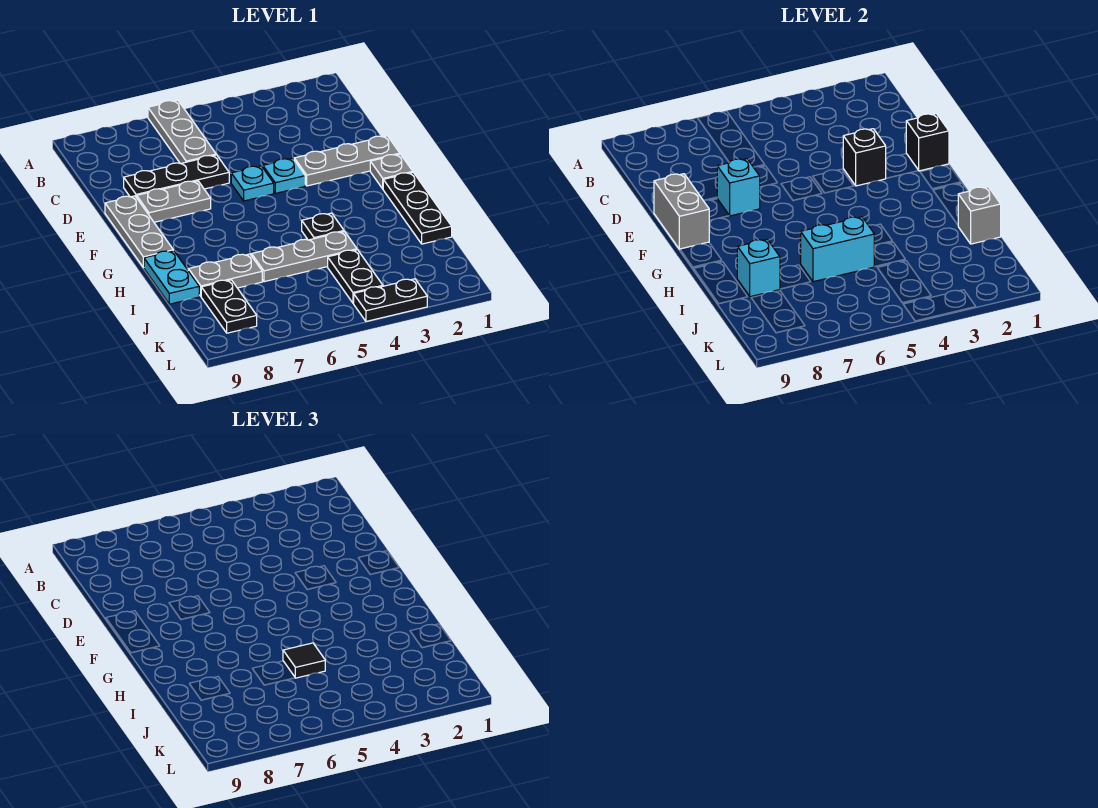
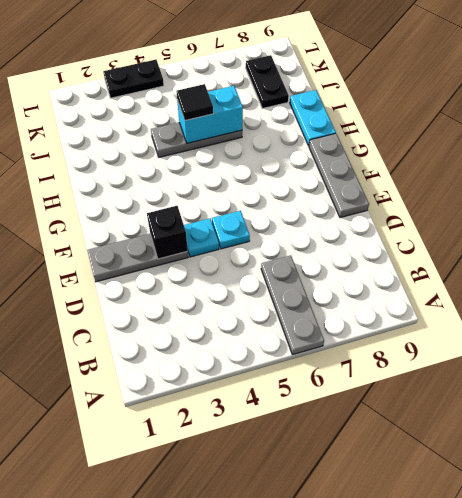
none -> black plate D6:D8 level 1
none -> grey plate E7:E8 level 1
none -> grey plate F1 level 1

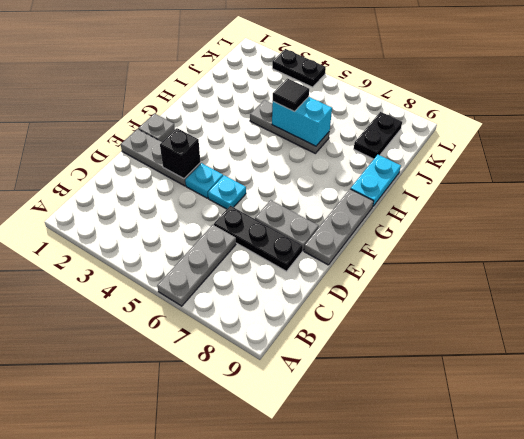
none -> black plate G1:I1 level 1
none -> black plate H4 level 1
none -> grey plate I7:I8 level 1

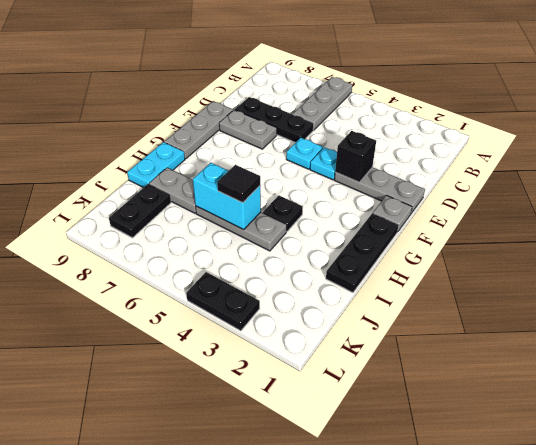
none -> black plate J4:K4 level 1
none -> black brick E1 level 2
none -> cyan brick E7 level 2

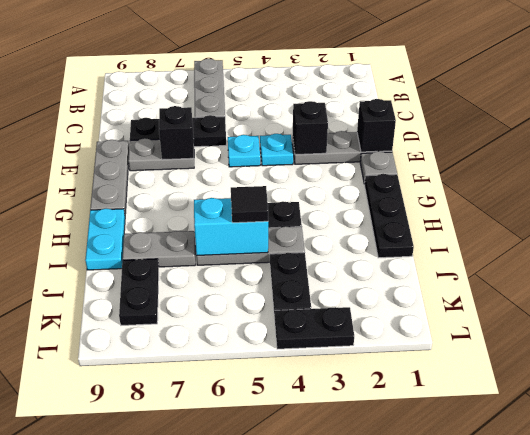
black brick E7 level 2 -> cyan brick E7 level 2
none -> grey brick E9:F9 level 2
none -> grey brick I1 level 2
none -> cyan brick I8 level 2

